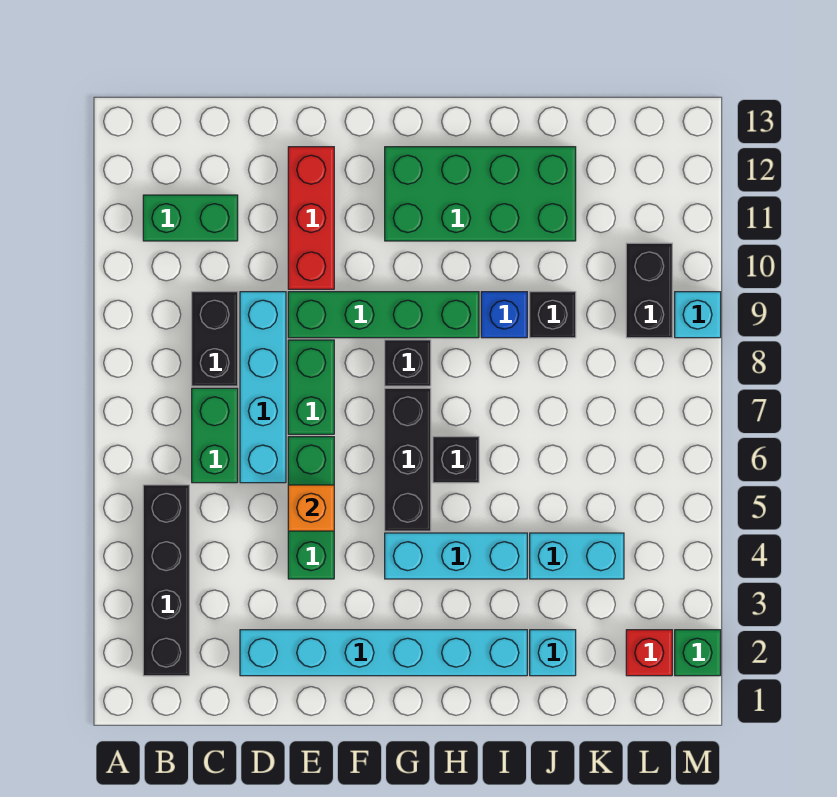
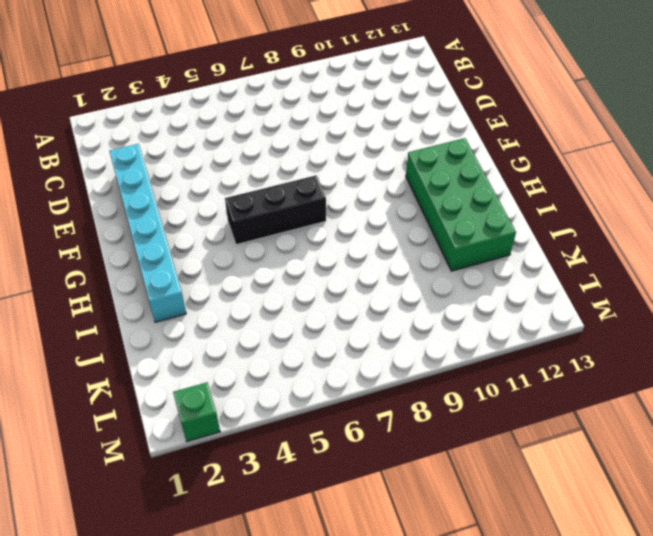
none -> black brick B2:B5 level 1
none -> green brick B11:C11 level 1
none -> green brick C6:C7 level 1

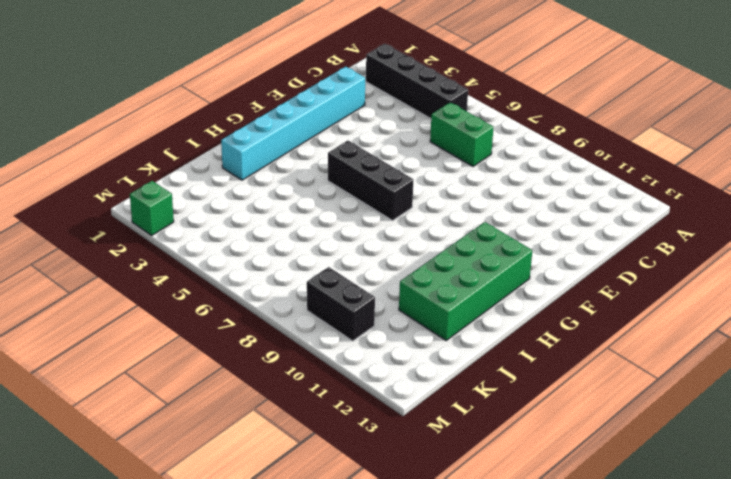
none -> green brick B11:C11 level 1
none -> black brick C8:C9 level 1
none -> cyan brick D6:D9 level 1

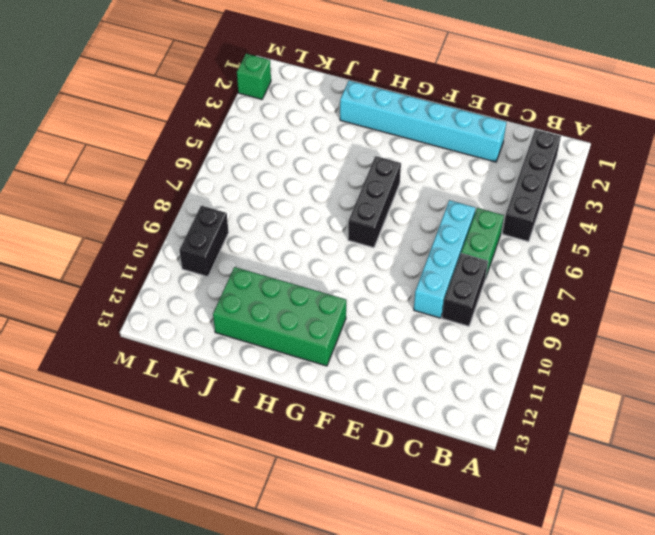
none -> green brick B11:C11 level 1
none -> green brick E4:E6 level 1
none -> green brick E7:E8 level 1

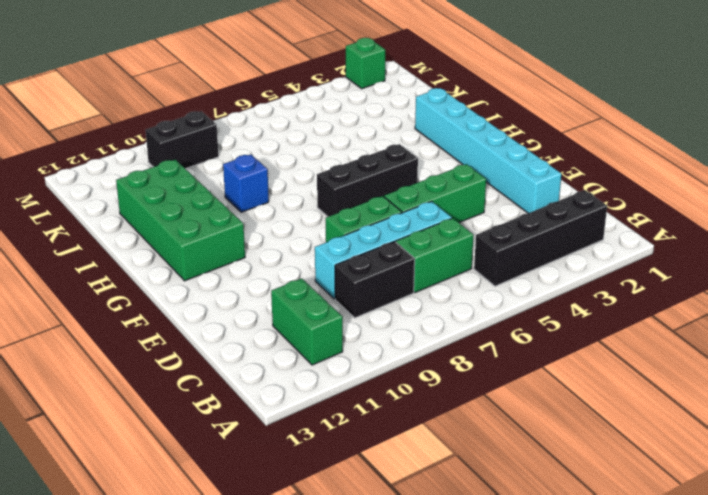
none -> green brick E9:H9 level 1
none -> red brick E10:E12 level 1
none -> cyan brick G4:I4 level 1

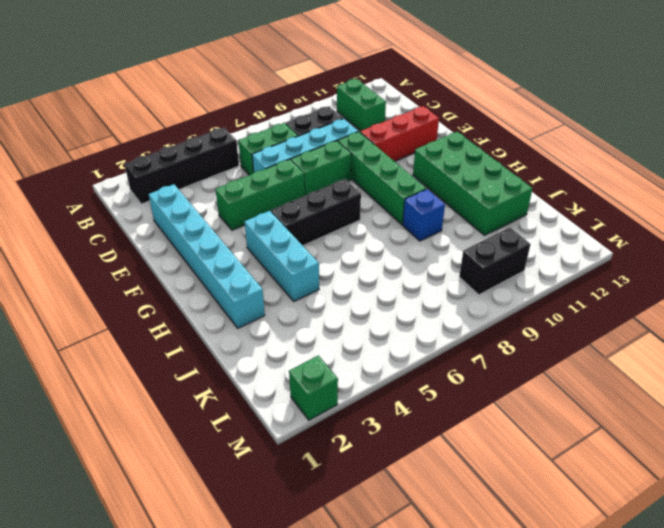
none -> black brick G8 level 1
none -> black brick H6 level 1
none -> cyan brick J2 level 1

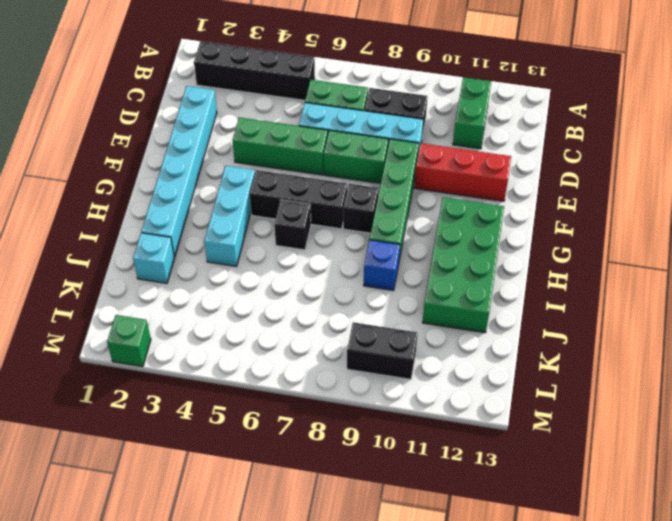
none -> cyan brick J4:K4 level 1
none -> black brick J9 level 1
none -> red brick L2 level 1

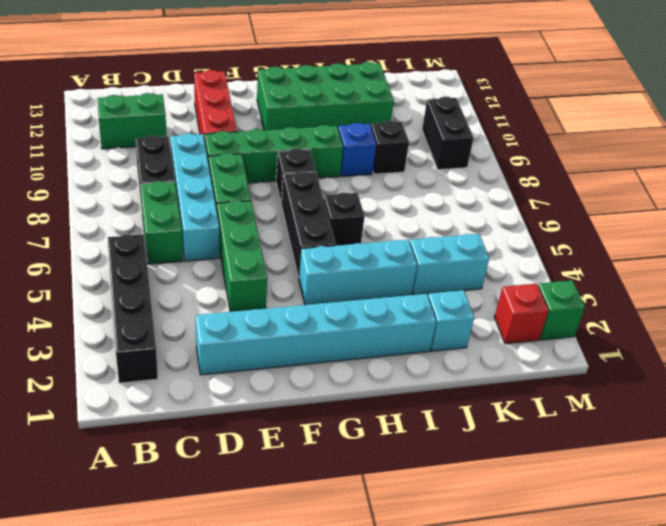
none -> cyan brick M9 level 1
none -> orange brick E5 level 2

